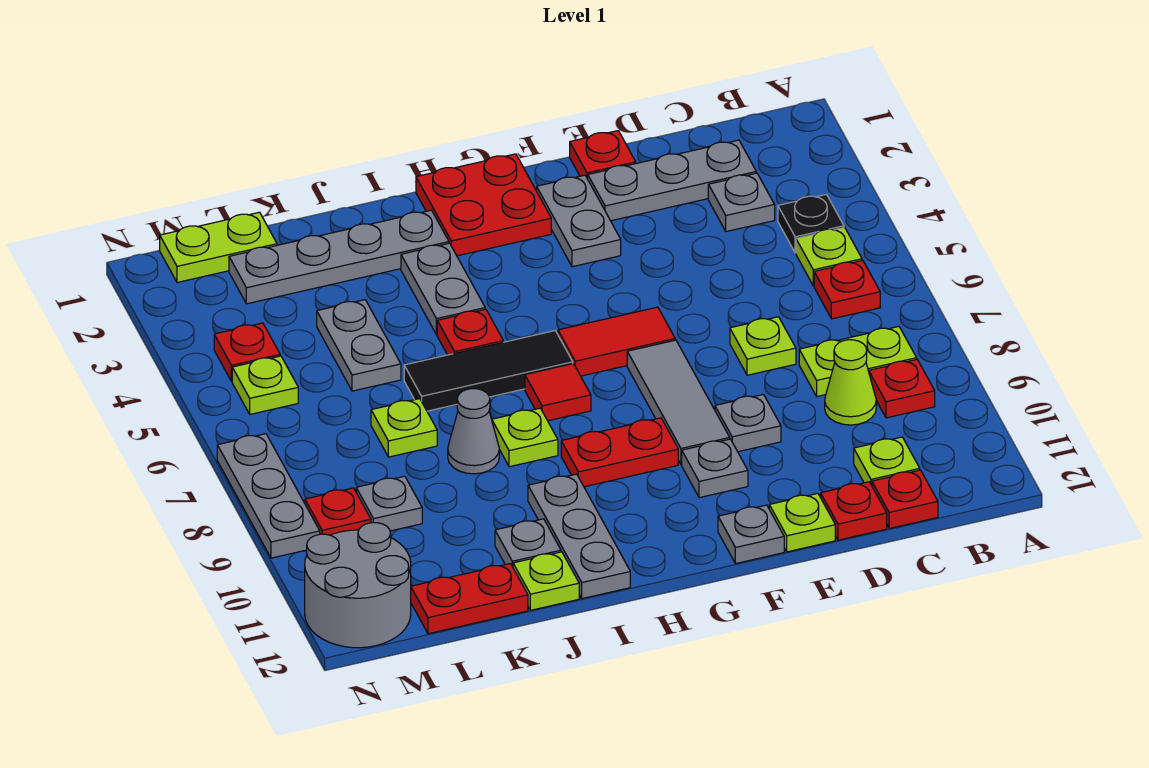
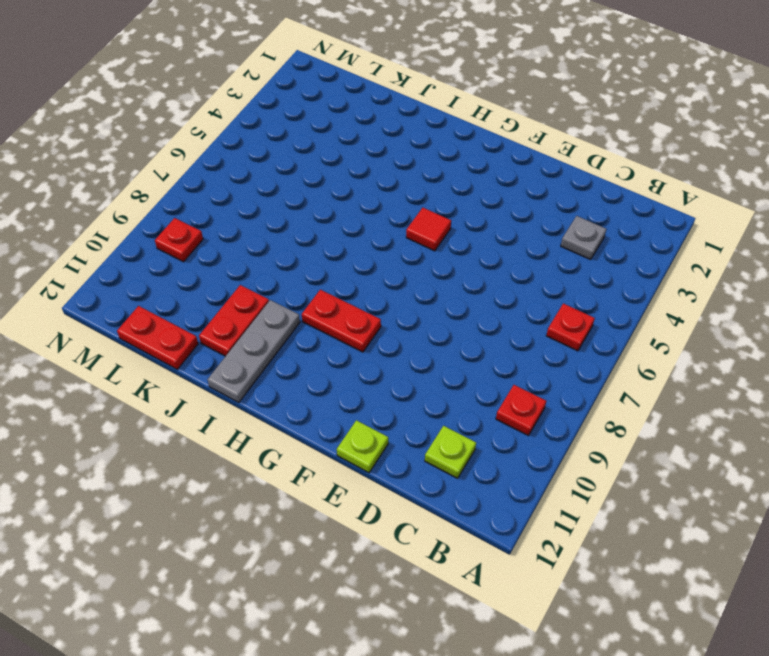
red tile G5 level 1 -> red tile H7 level 1
red plate J10:J11 level 1 -> grey plate J11 level 1
none -> black plate B4 level 1
none -> lime plate B5 level 1
none -> lime plate B8:C8 level 1
none -> grey plate C2:E2 level 1

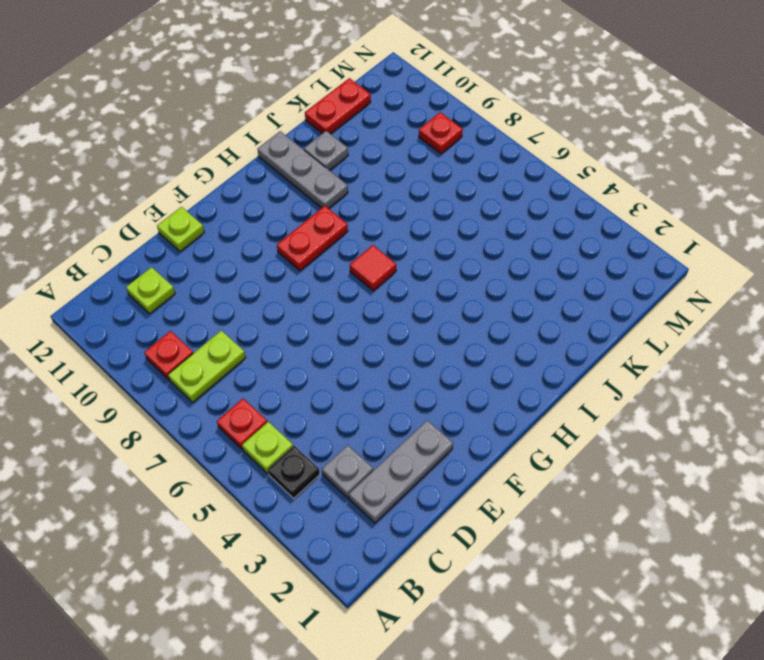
none -> lime cone C9 level 1
none -> red plate C12 level 1
none -> lime plate D7 level 1
none -> red plate D12 level 1

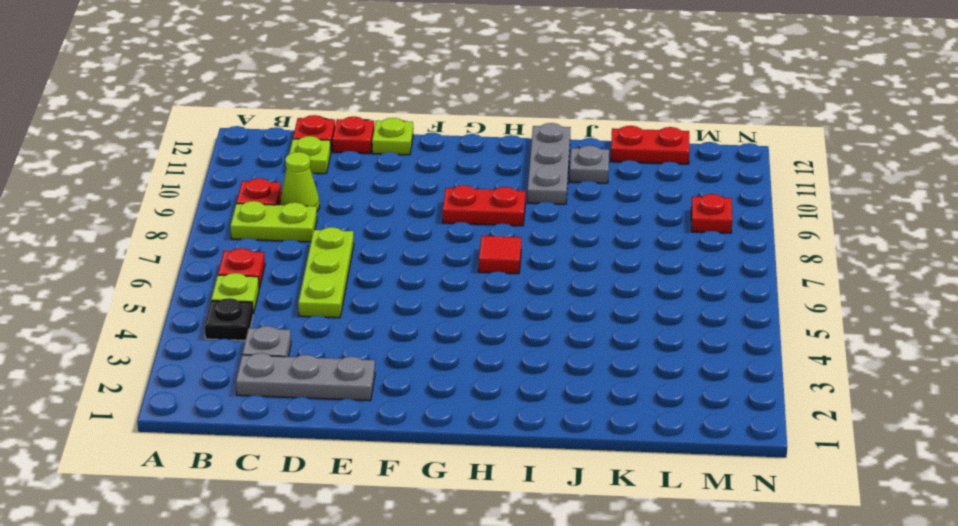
lime plate D5:D7 level 1 -> lime plate D7 level 1
none -> red plate E1 level 1
none -> grey plate E9 level 1
none -> grey plate F2:F3 level 1
none -> red tile F6:G6 level 1

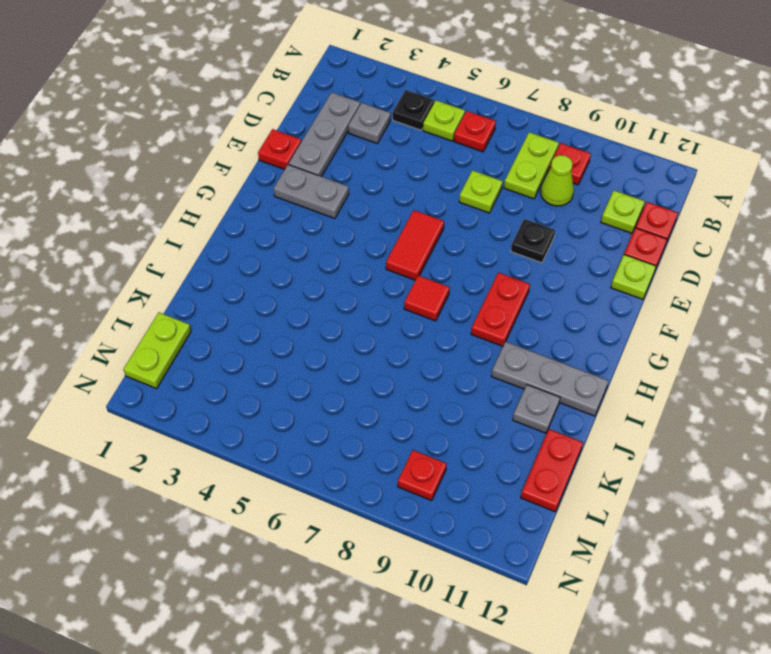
black plate E9 level 1 -> grey plate E9 level 1
none -> grey tile F7:F9 level 1
none -> grey plate F10 level 1
none -> grey plate F12 level 1
none -> red plate G1:H2 level 1

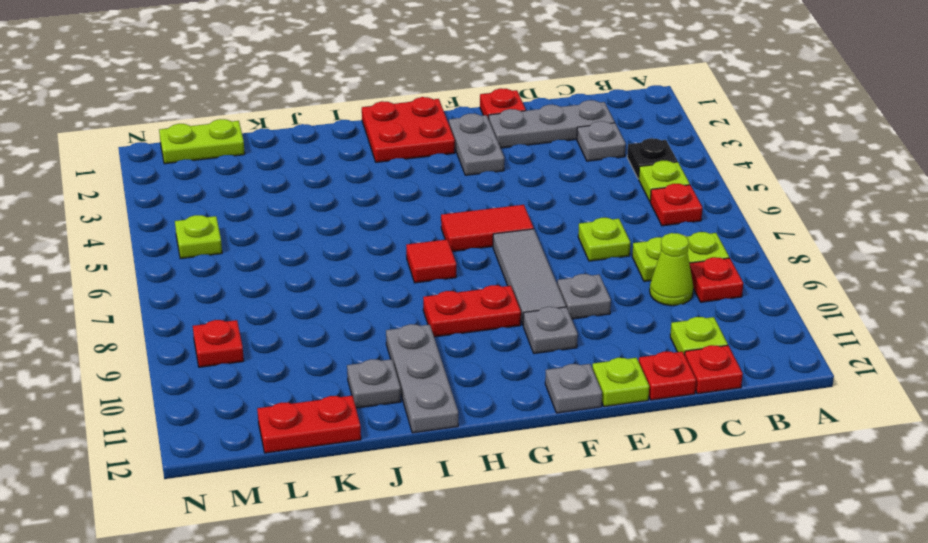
none -> black tile H6:J6 level 1
none -> grey plate I2:L2 level 1
none -> grey plate I3:I4 level 1
none -> red plate I5 level 1

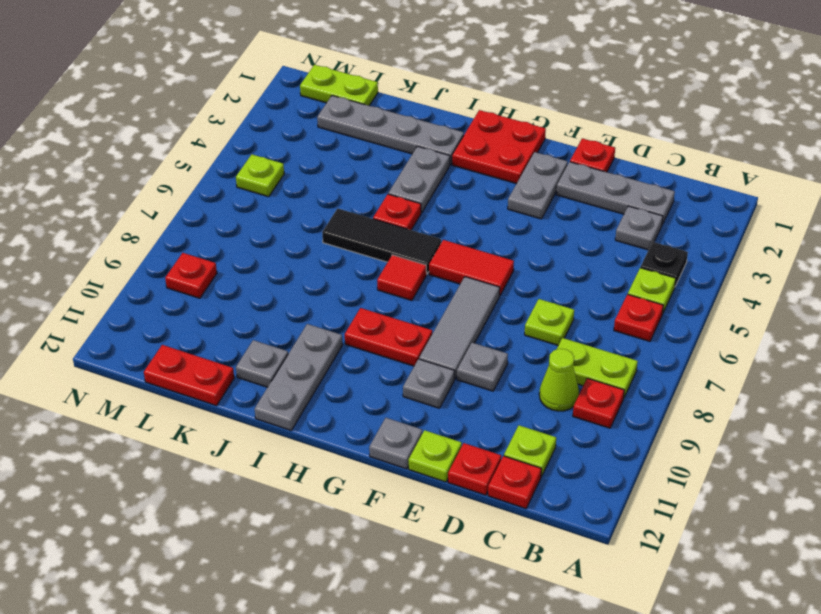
none -> lime plate I8 level 1
none -> grey cone J8 level 1
none -> lime plate J12 level 1
none -> grey plate K4:K5 level 1

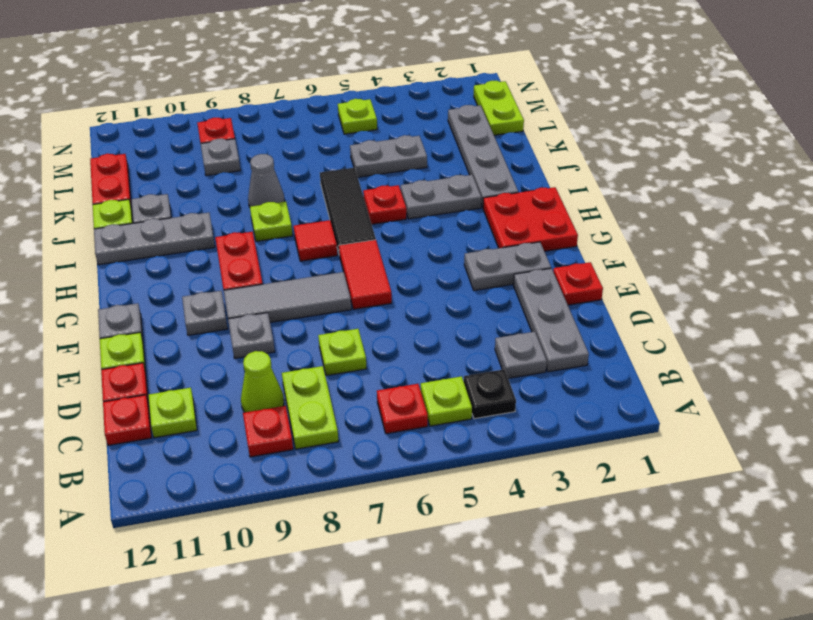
none -> lime plate K7 level 1
none -> red plate M4 level 1
none -> grey round brick M11:N12 level 1
none -> grey plate N7:N9 level 1

